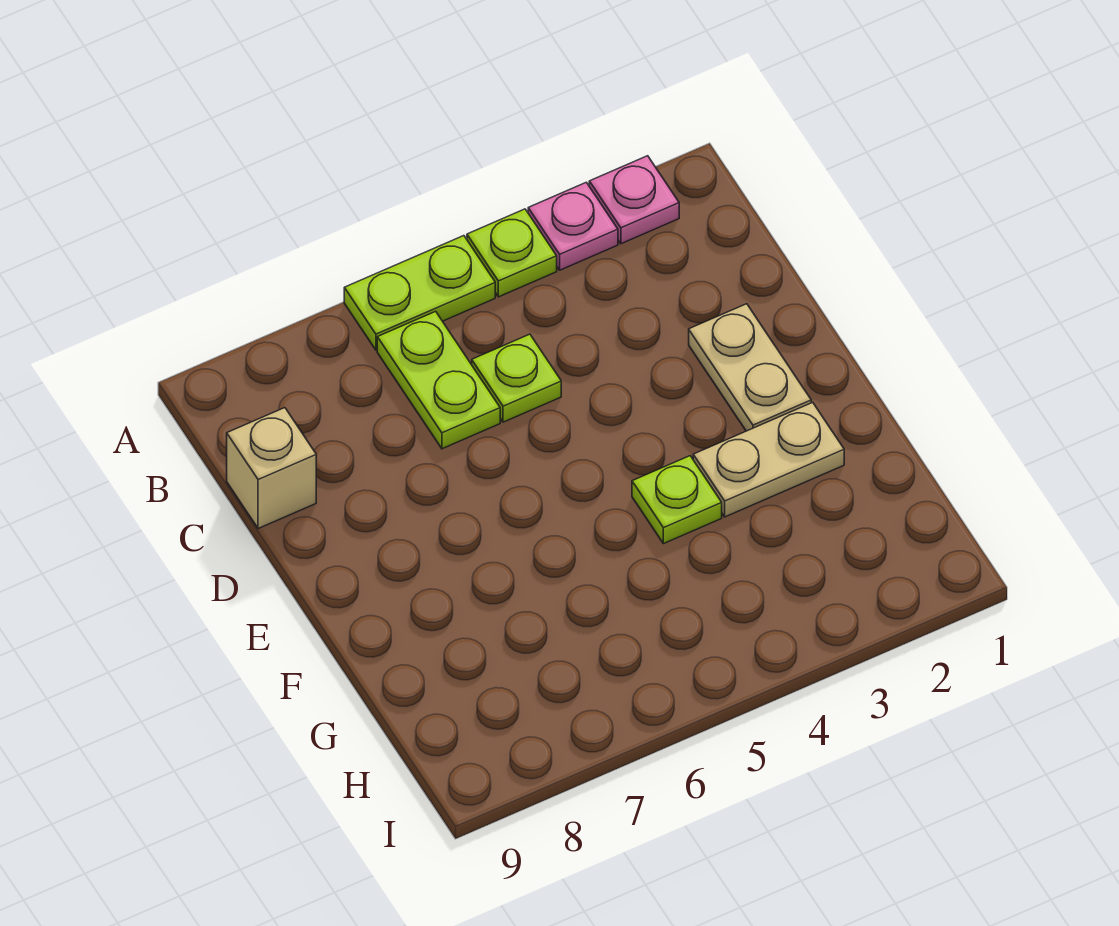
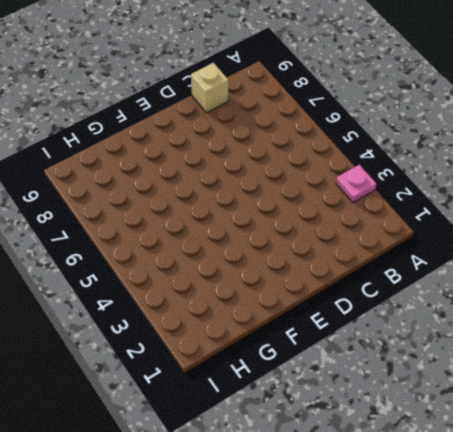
none -> pink plate A2 level 1
none -> lime plate A4 level 1

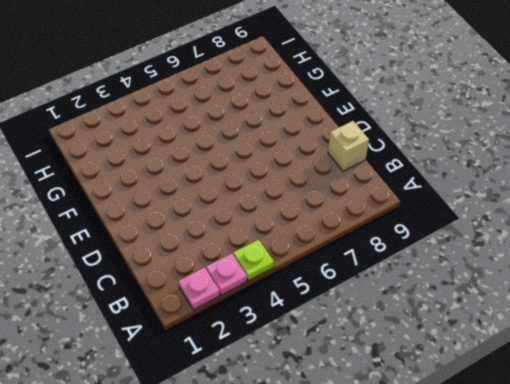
none -> lime plate A5:A6 level 1
none -> lime plate B6:C6 level 1

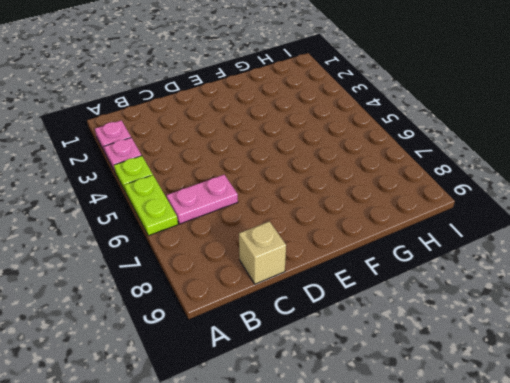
pink plate B6:C6 level 1 -> lime plate B6:C6 level 1
none -> lime plate C5 level 1
none -> tan plate D2:E2 level 1

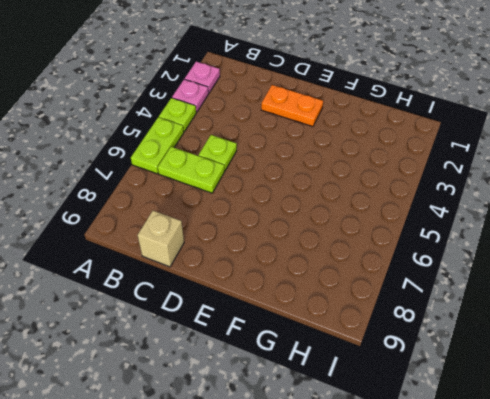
orange plate D2:E2 level 1 -> tan plate D2:E2 level 1
none -> tan plate F2:F3 level 1
none -> lime plate F4 level 1

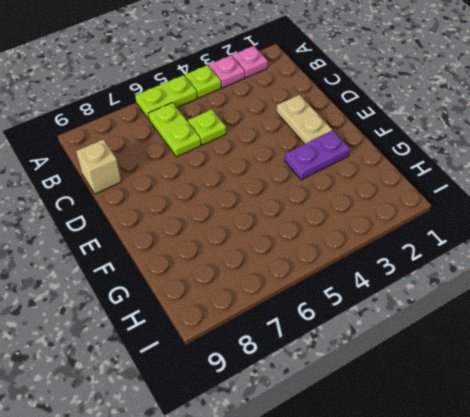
purple plate F2:F3 level 1 -> tan plate F2:F3 level 1
none -> lime plate F4 level 1

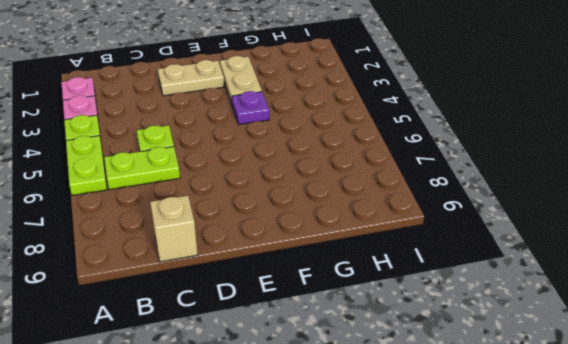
purple plate F4 level 1 -> lime plate F4 level 1

